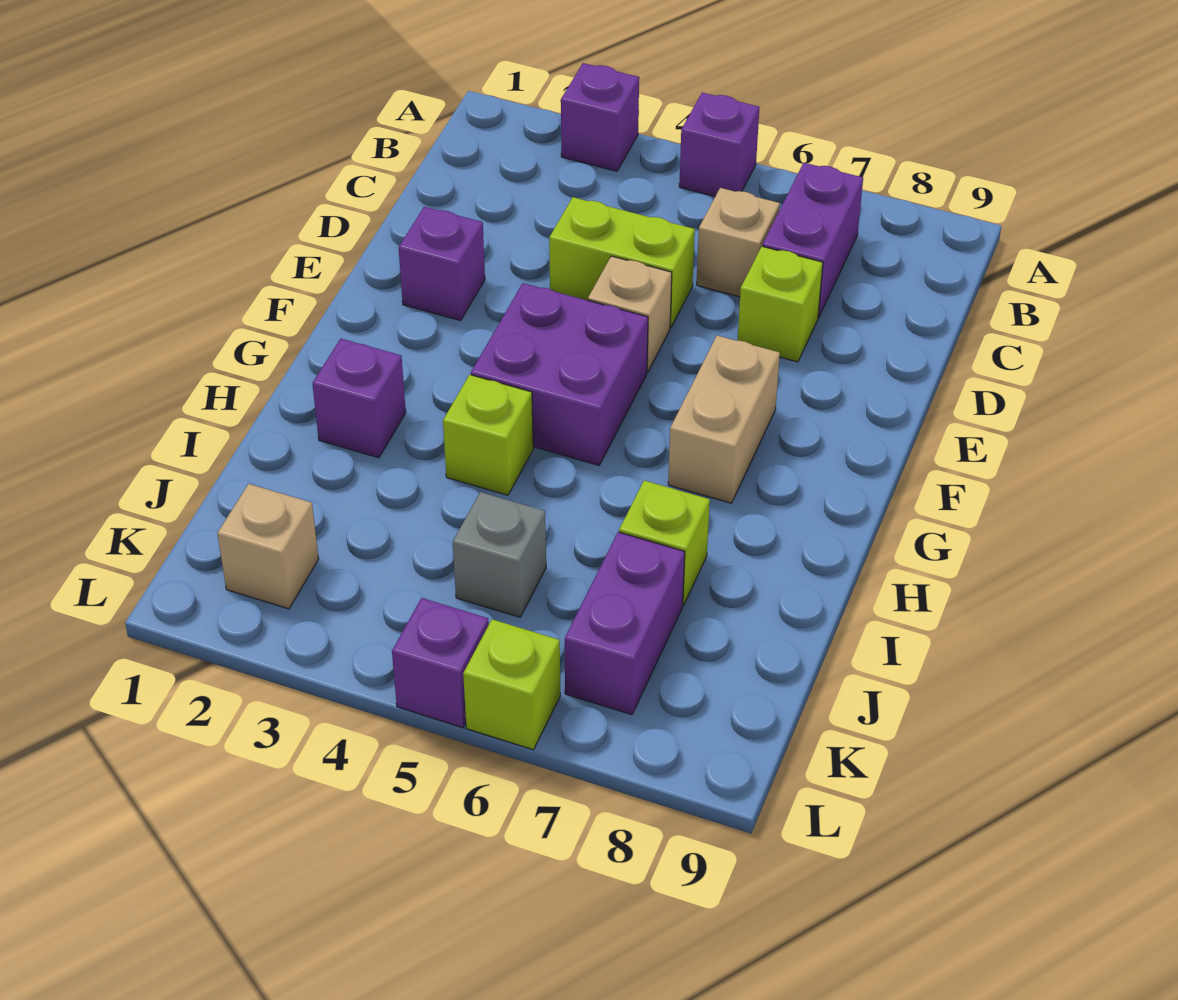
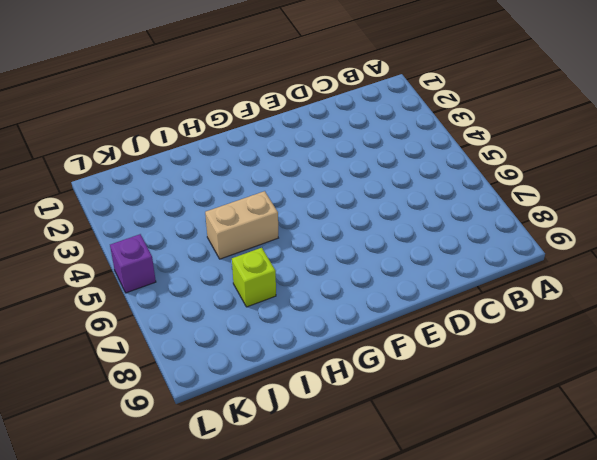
tan brick H5:I5 level 1 -> tan brick F7:G7 level 1
none -> purple brick A3 level 1
none -> purple brick A5 level 1
none -> purple brick B7:C7 level 1

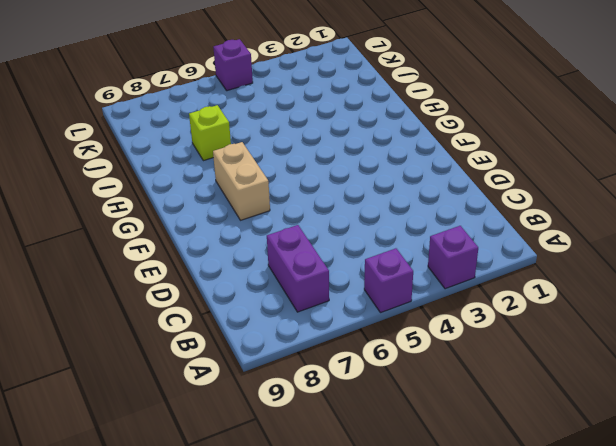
none -> tan brick C6 level 1
none -> lime brick D4:D5 level 1
none -> lime brick D7 level 1

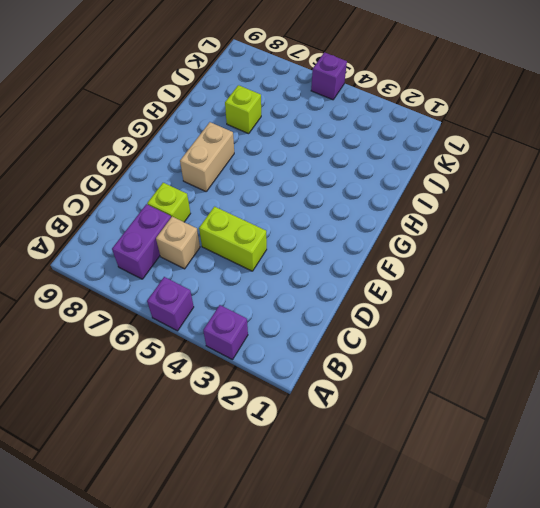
none -> purple brick E2 level 1
none -> tan brick E5 level 1
none -> purple brick F4:G5 level 1

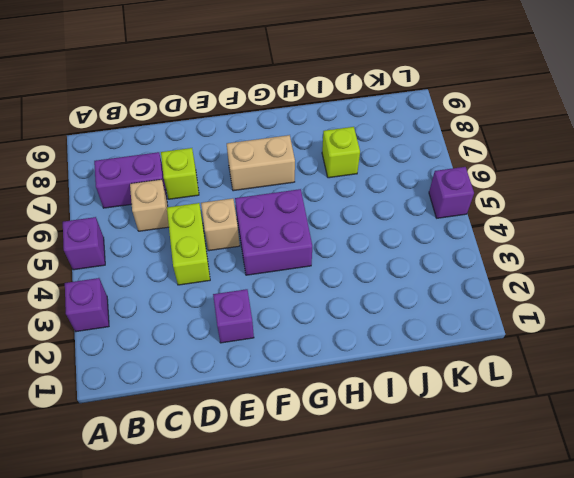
none -> purple brick H2 level 1
none -> lime brick H4 level 1
none -> grey brick J5 level 1

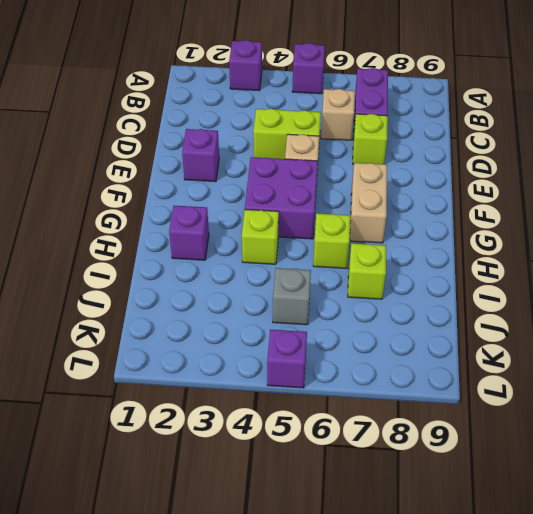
lime brick H6 level 1 -> lime brick L6 level 1
none -> purple brick J7:K7 level 1
none -> tan brick K2 level 1

